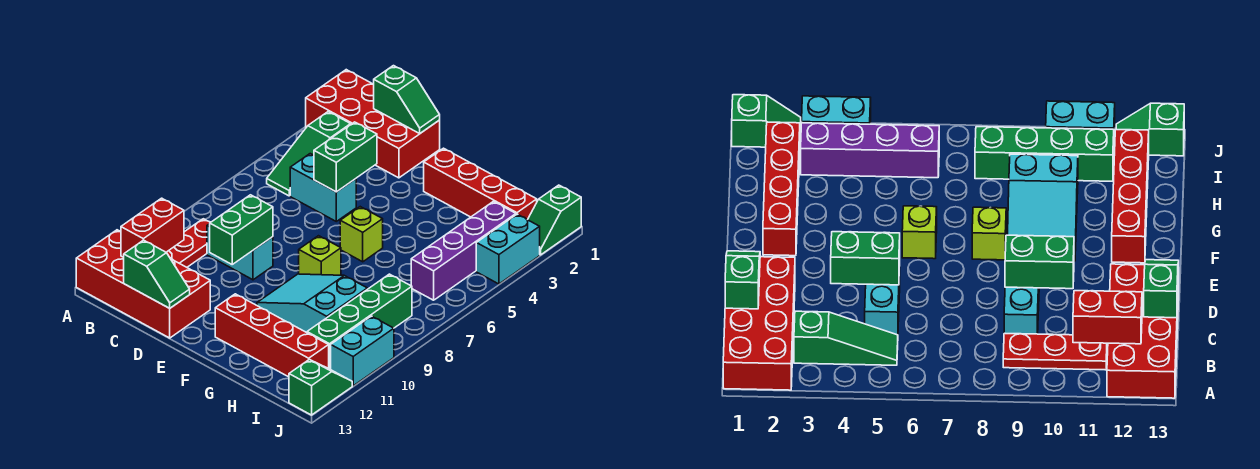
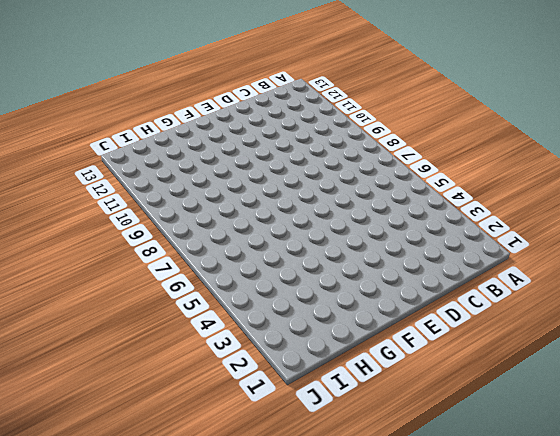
none -> red brick A1:D2 level 1
none -> red brick A12:D13 level 1
none -> green slope B3:B5 level 1 top 3

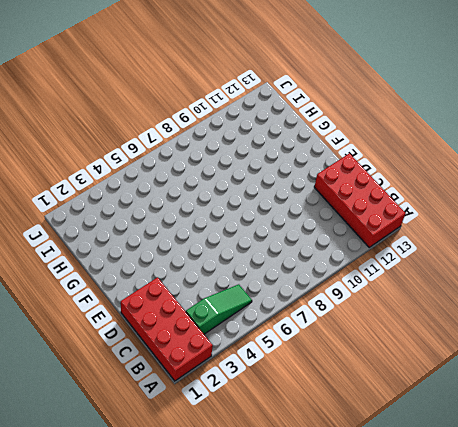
none -> red plate B9:B11 level 1
none -> cyan brick C5:D5 level 1
none -> cyan brick C9:D9 level 1

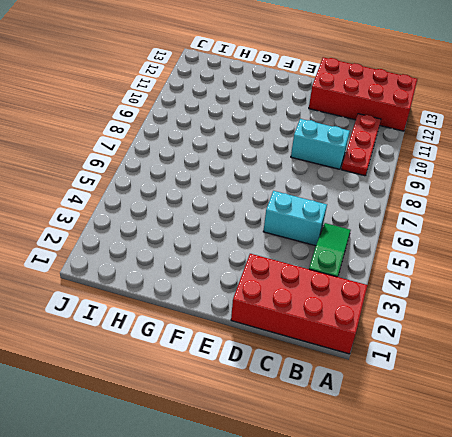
none -> red brick F2:I2 level 1
none -> lime brick F6 level 1
none -> lime brick F8 level 1

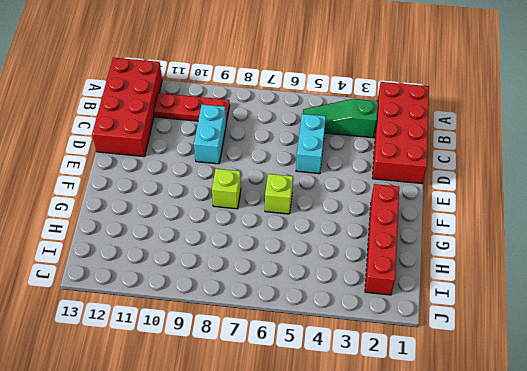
none -> cyan slope F9:H10 level 1 top H
none -> red brick F12:I12 level 1
none -> purple brick I3:I6 level 1

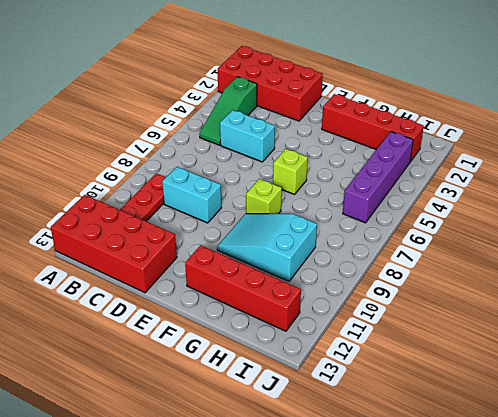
none -> green brick I8:I11 level 1
none -> green slope J1:J2 level 1 top 1
none -> cyan brick J3:J4 level 1

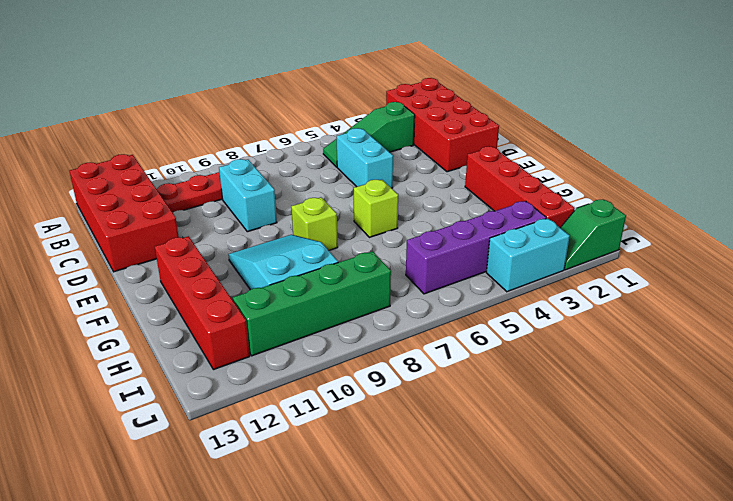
none -> cyan brick J10:J11 level 1
none -> green slope J12:J13 level 1 top 13
none -> red brick B11:B12 level 2

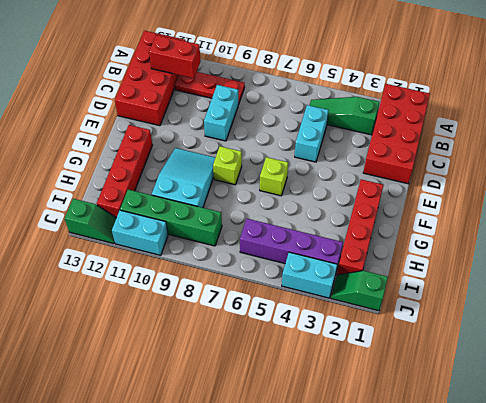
none -> green slope C1:D1 level 2 top C
none -> green slope C13:D13 level 2 top C
none -> green brick D4:D5 level 2

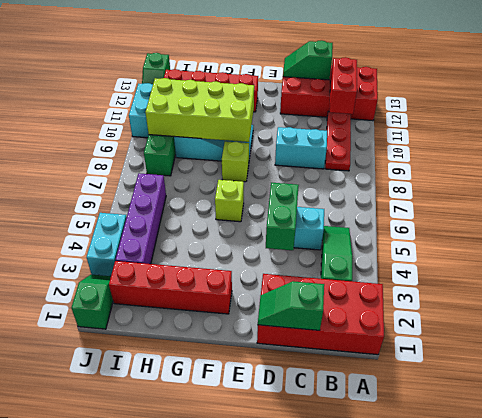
lime brick F9:I10 level 2 -> none
none -> green brick D9:D10 level 2

